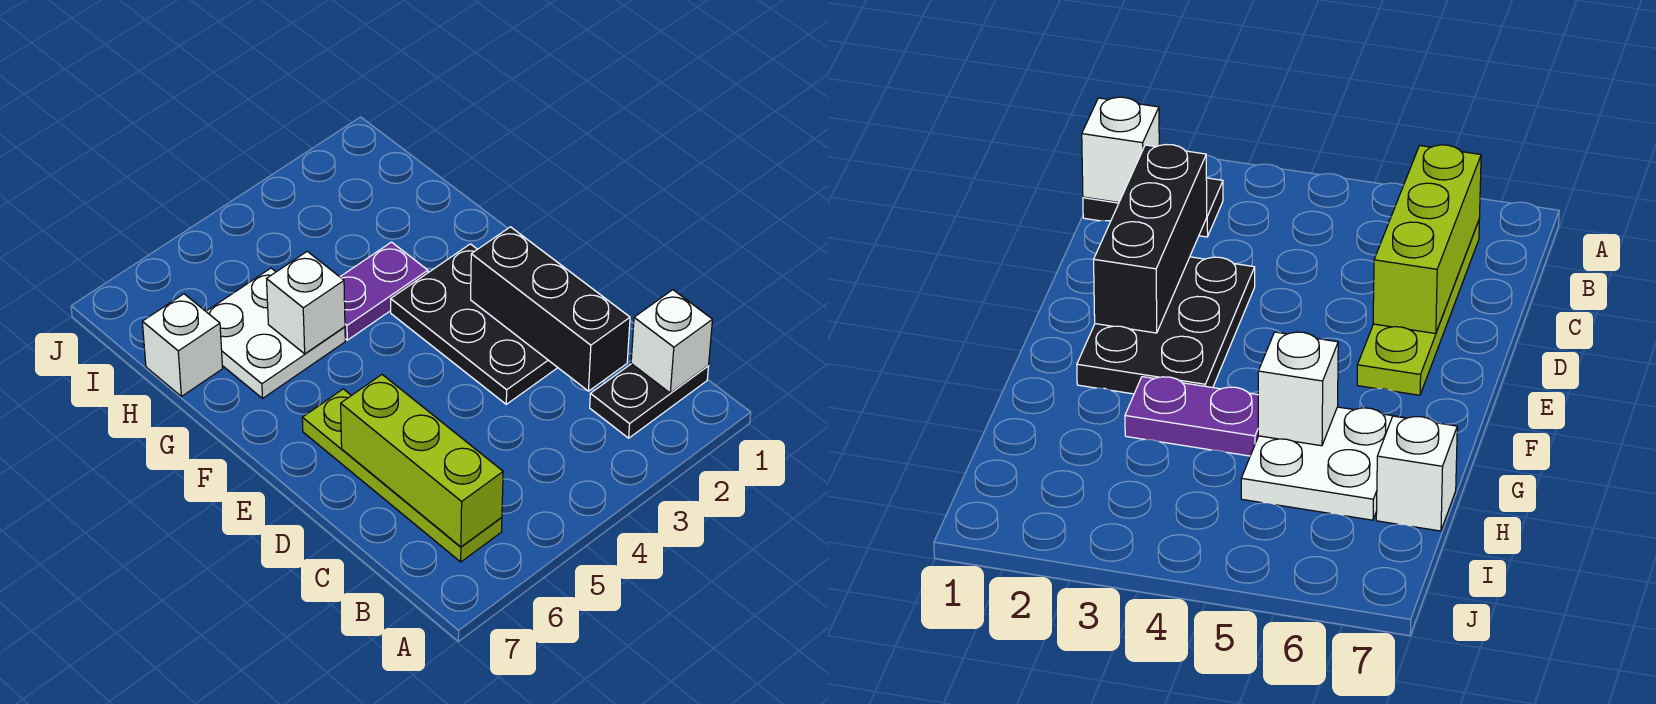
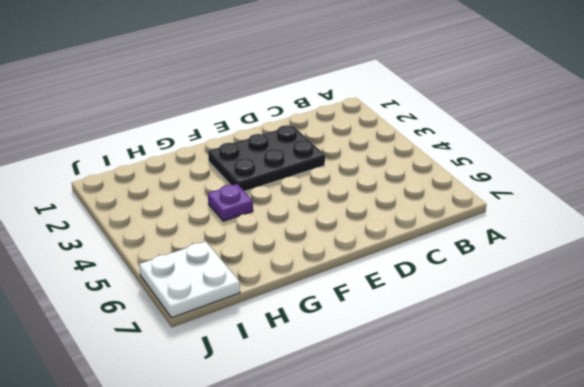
purple plate G4 level 1 -> purple plate G3:G4 level 1
white plate I6:J7 level 1 -> white plate G5:H6 level 1
none -> black plate B1:B2 level 1
none -> lime plate B6:E6 level 1

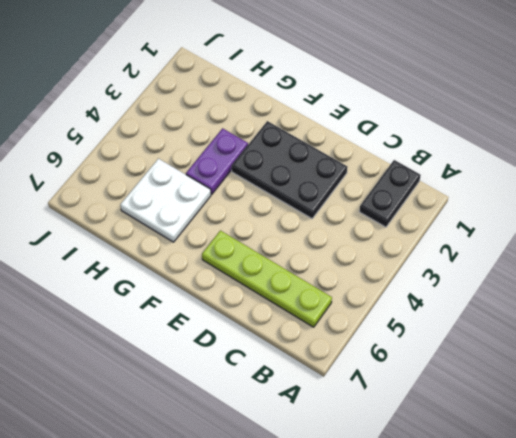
none -> white brick H7 level 1
none -> white brick B1 level 2

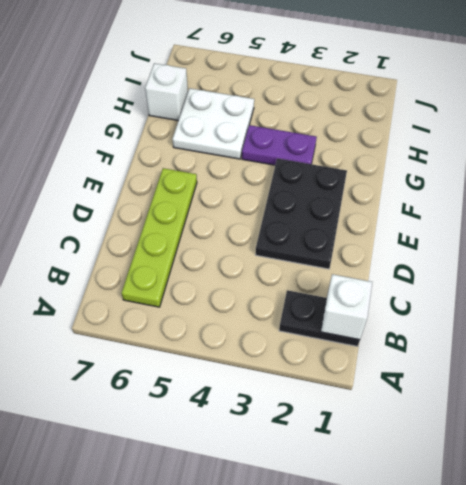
none -> lime brick B6:D6 level 2
none -> black brick C2:E2 level 2

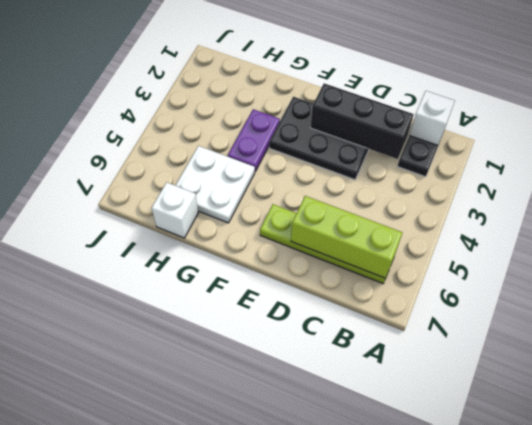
none -> white brick G5 level 2

